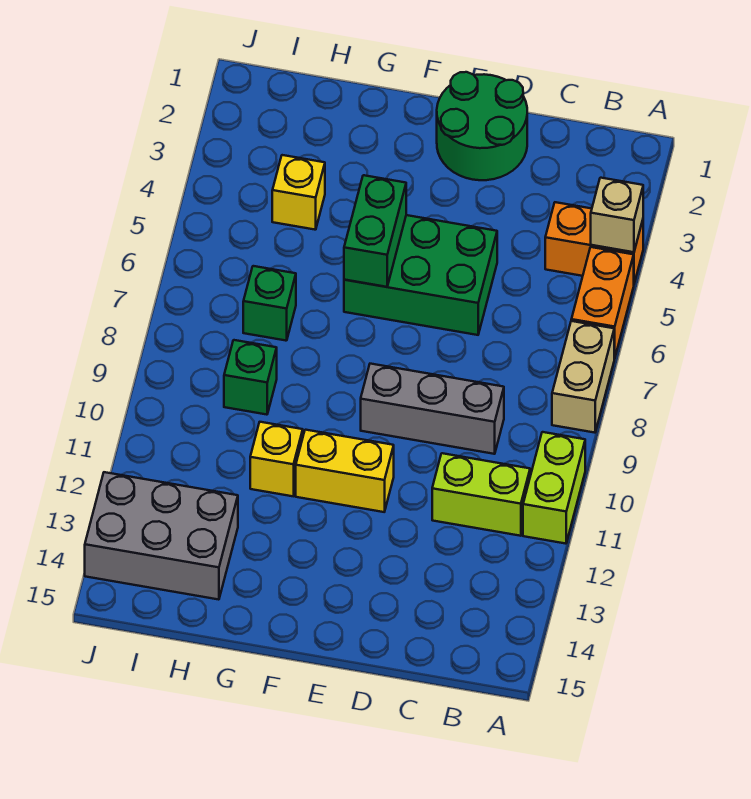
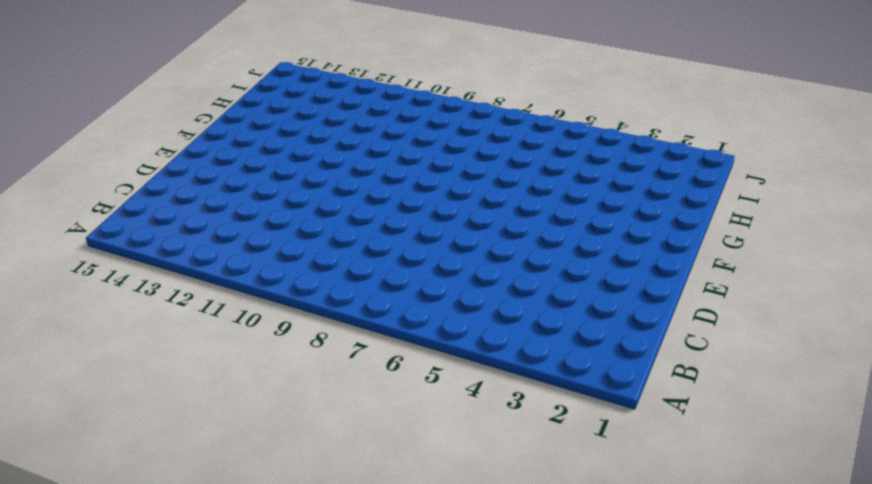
none -> orange brick A4:B4 level 1
none -> orange brick A5:A6 level 1
none -> tan brick A7:A8 level 1

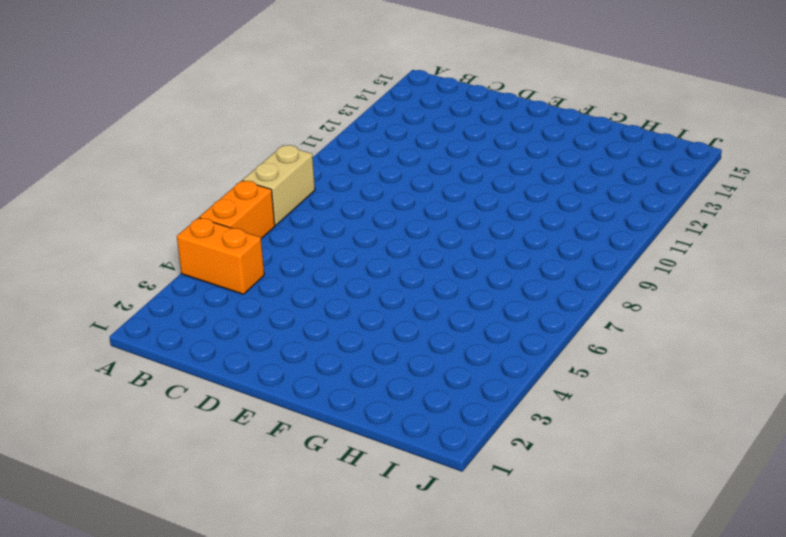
none -> lime brick A10:A11 level 1
none -> lime brick B11:C11 level 1
none -> grey brick C9:E9 level 1

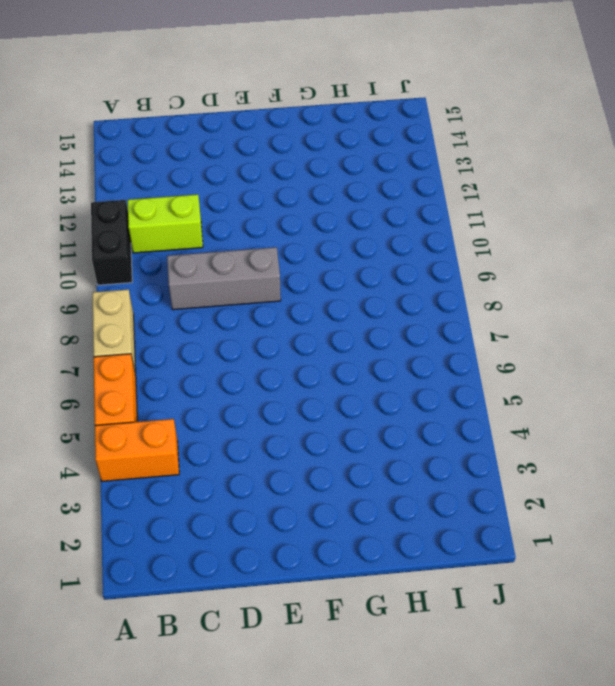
black brick A10:A11 level 1 -> lime brick A10:A11 level 1
none -> green round brick D1:E2 level 1
none -> green brick D5:F6 level 1
none -> yellow brick E11:F11 level 1

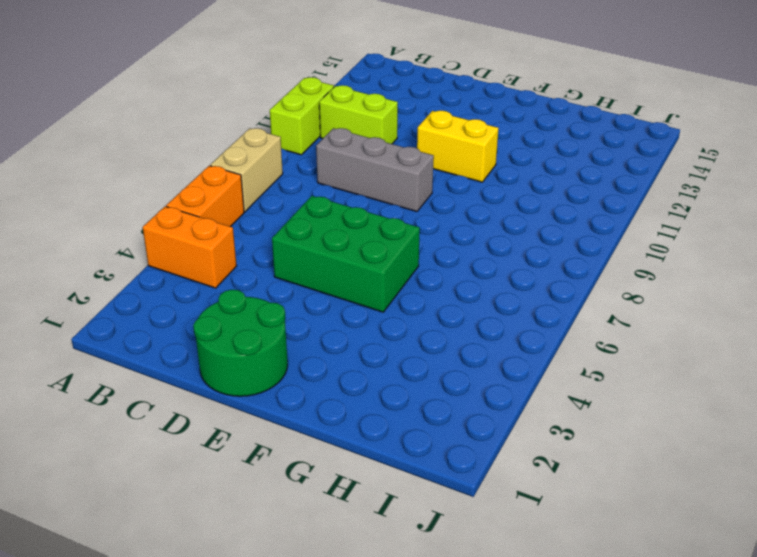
none -> yellow brick G11 level 1
none -> yellow brick H4 level 1
none -> green brick H7 level 1

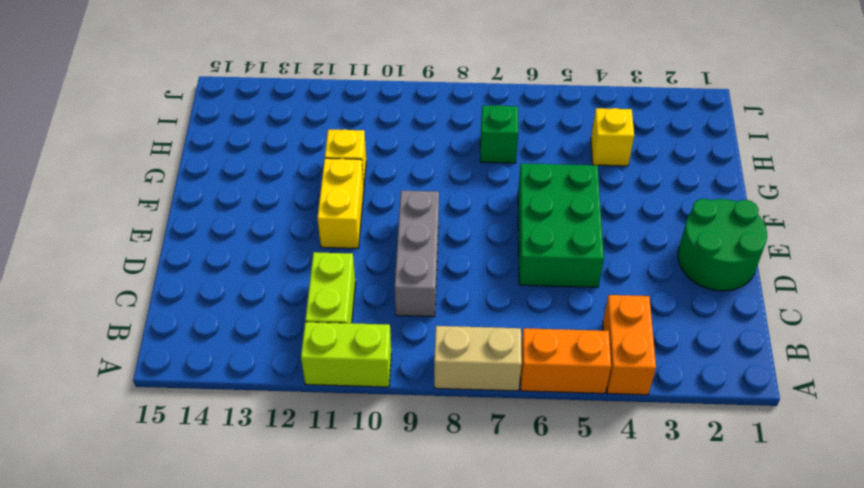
none -> green brick H9 level 1
none -> grey brick H13:J14 level 1
none -> tan brick A4 level 2

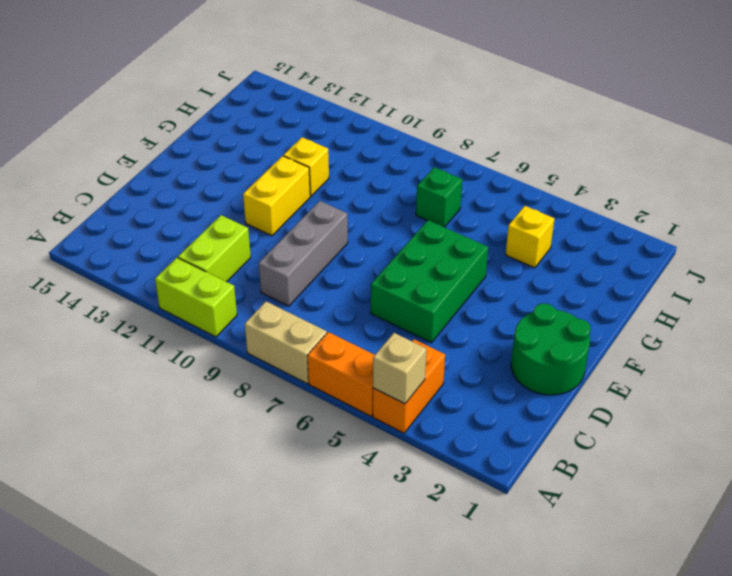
none -> green brick H9 level 1
none -> grey brick H13:J14 level 1
none -> green brick F5:F6 level 2

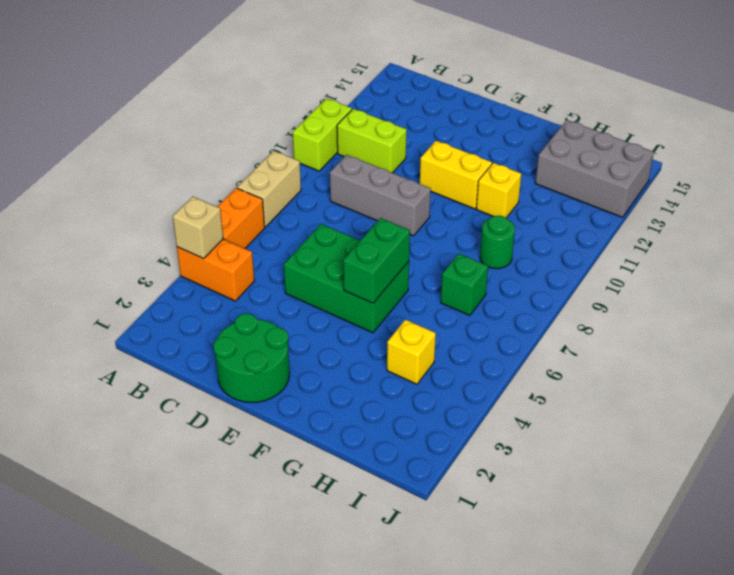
green round brick H9 level 1 -> green brick H9 level 1

